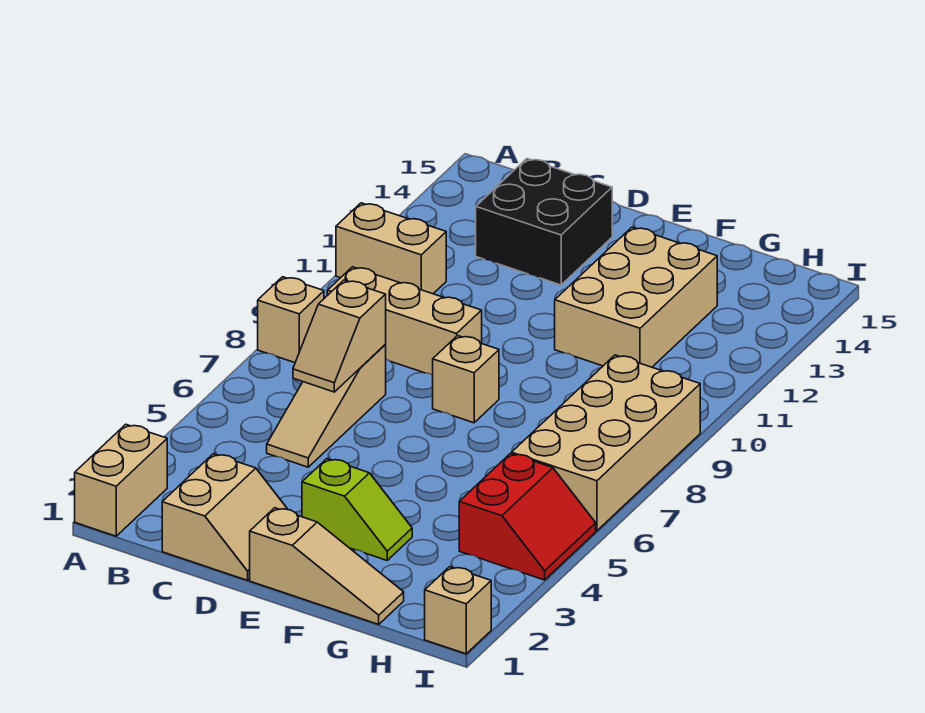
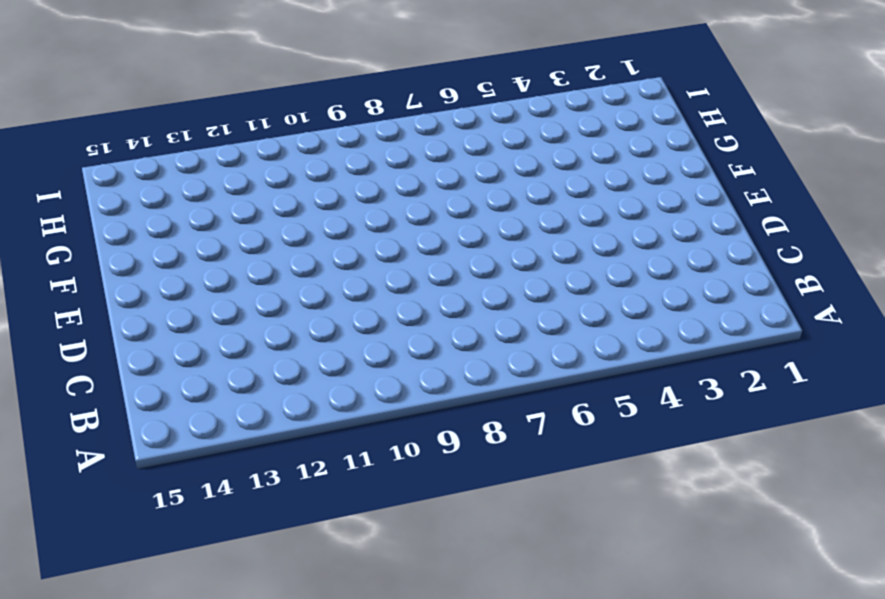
none -> tan brick A1:A2 level 1
none -> tan brick A8 level 1
none -> tan brick A11:B11 level 1

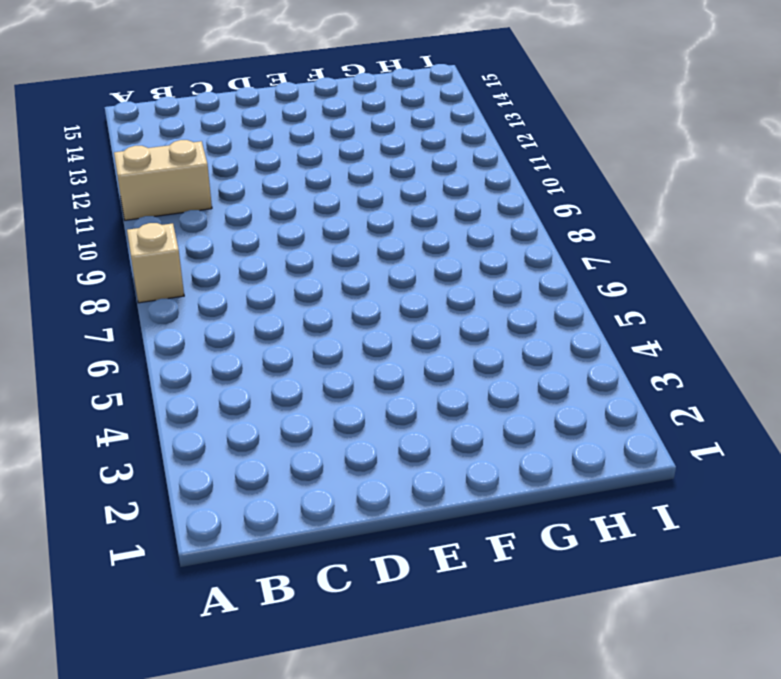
none -> tan brick A1:A2 level 1
none -> tan brick B9:D9 level 1
none -> tan slope C1:D2 level 1 top C

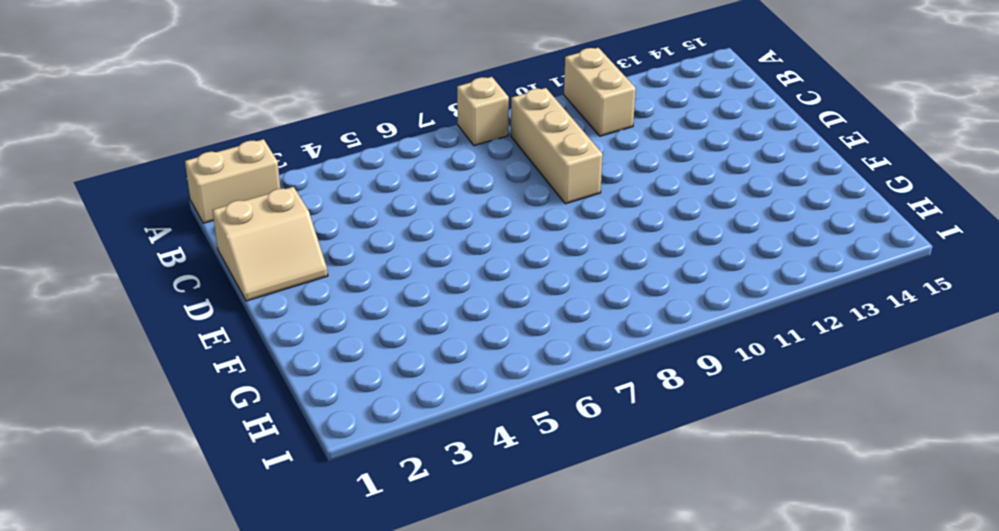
none -> tan slope C5:C7 level 1 top 7
none -> black brick C13:D14 level 1
none -> tan slope E1:G1 level 1 top E

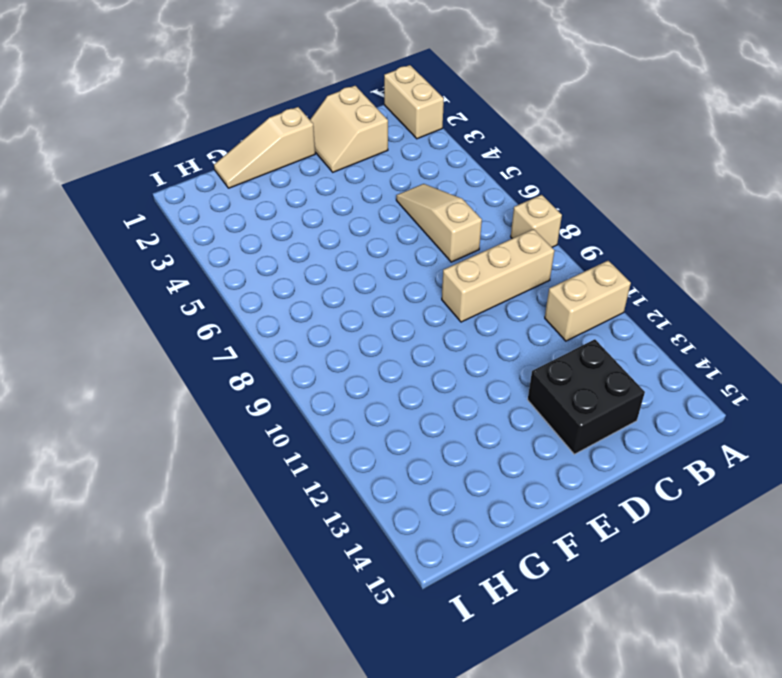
none -> lime slope E3:F3 level 1 top E
none -> tan brick E8 level 1
none -> tan brick F11:G13 level 1

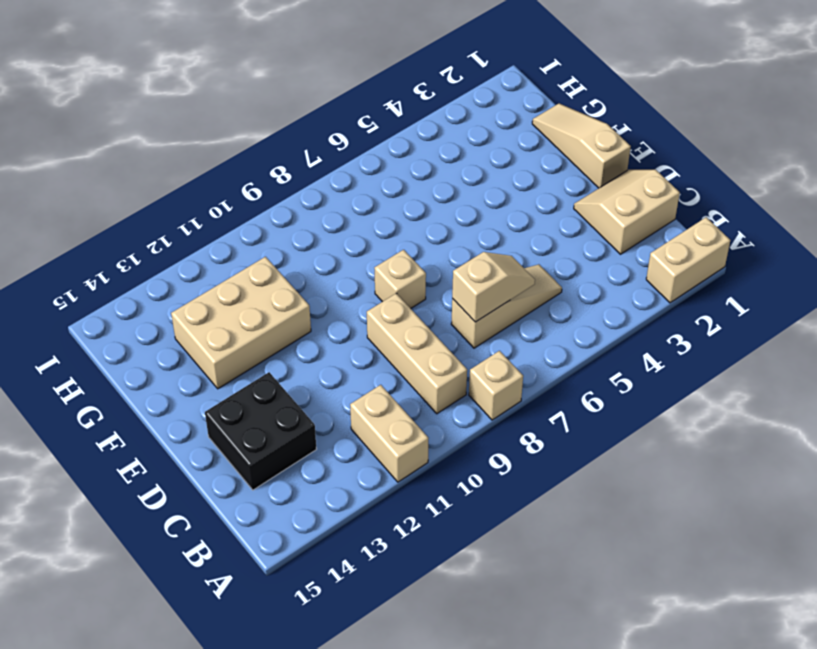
none -> lime slope E3:F3 level 1 top E
none -> red slope H4:I5 level 1 top H
none -> tan brick H6:I9 level 1

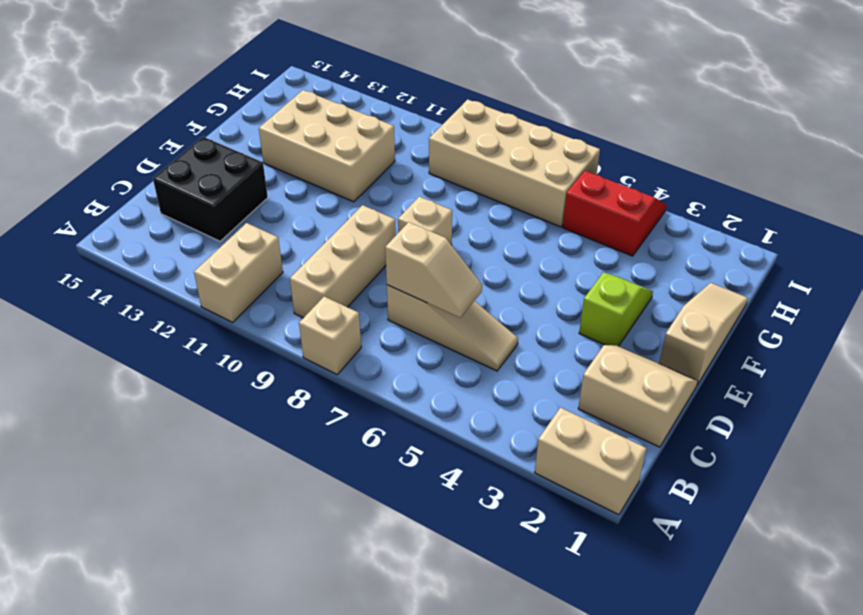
none -> tan brick I1 level 1

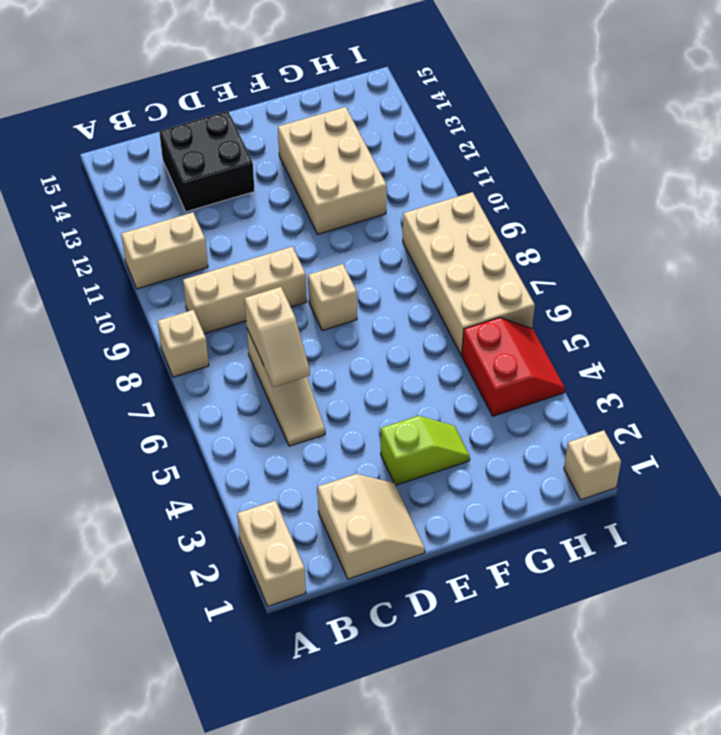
none -> tan slope E1:G1 level 1 top E

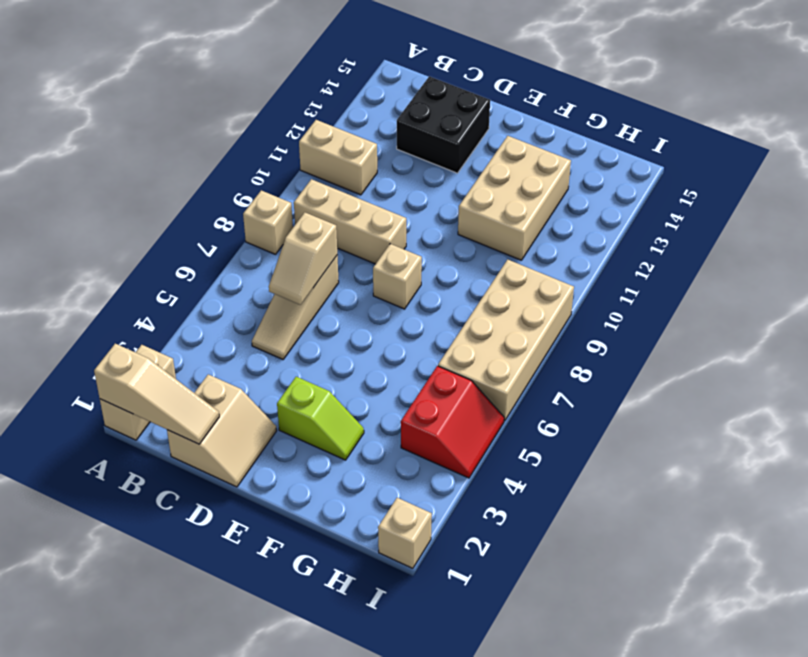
tan slope A1:C1 level 2 top A -> tan slope E1:G1 level 1 top E

